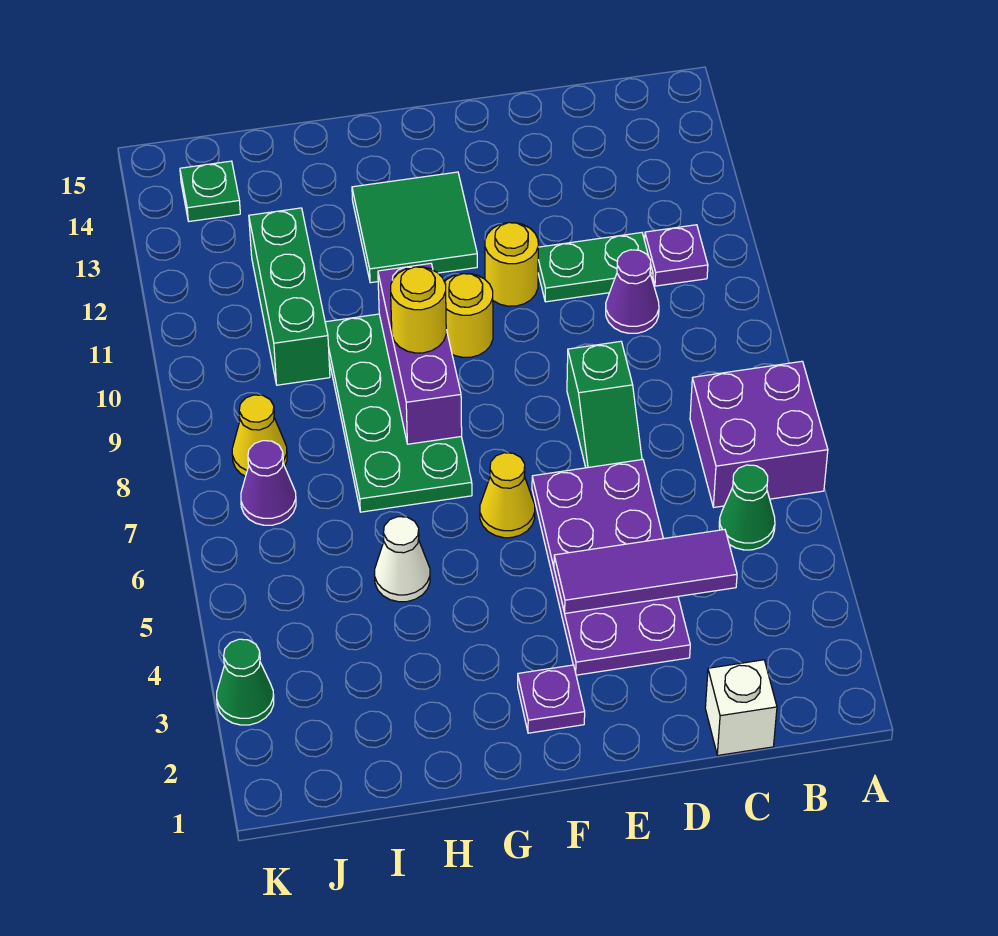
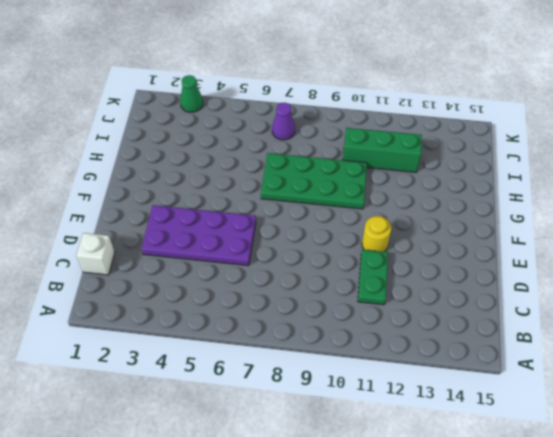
none -> purple brick A6:B7 level 1
none -> green cone B5 level 1
none -> purple plate B11 level 1

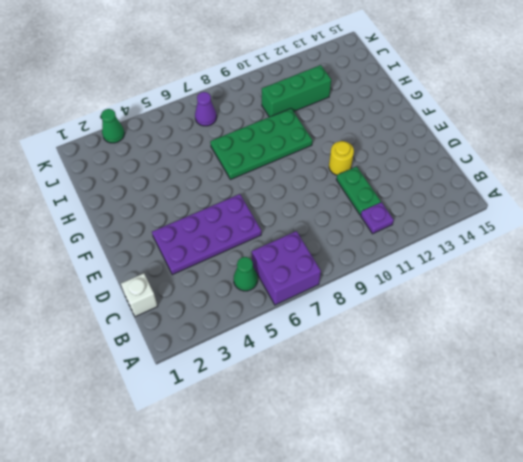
none -> purple cone C10 level 1
none -> green slope D7:D8 level 1 top 8
none -> purple plate F2 level 1

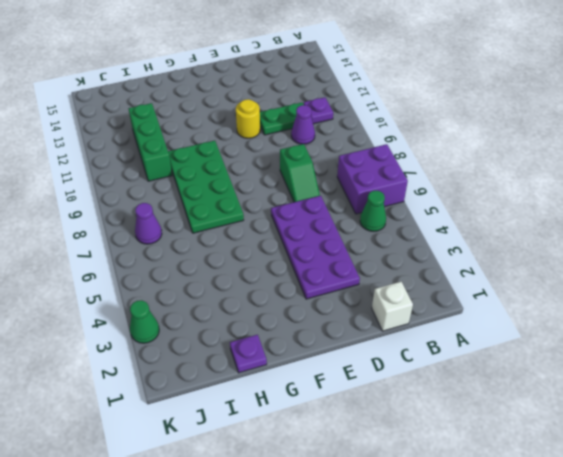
purple plate H1 level 1 -> purple plate F2 level 1
none -> yellow cone F6 level 1
none -> yellow round brick F10 level 1
none -> green tile F12:G13 level 1

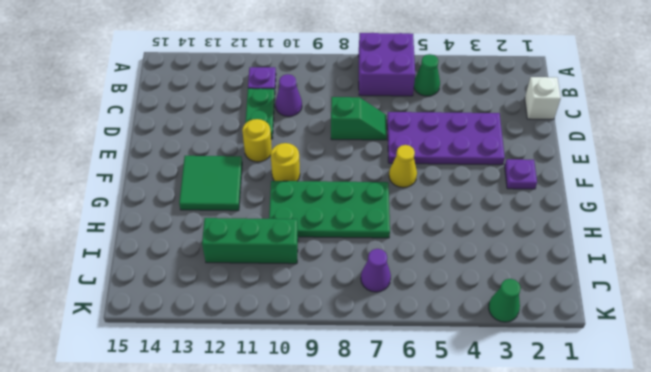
none -> white cone H5 level 1
none -> yellow cone J8 level 1
none -> green plate J14 level 1

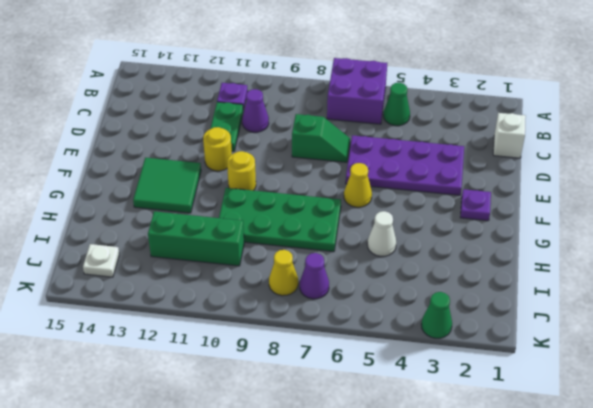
white plate J14 level 1 -> green plate J14 level 1
none -> purple tile C4:E4 level 2
none -> purple brick G8:G10 level 2
none -> yellow round brick G9 level 3

